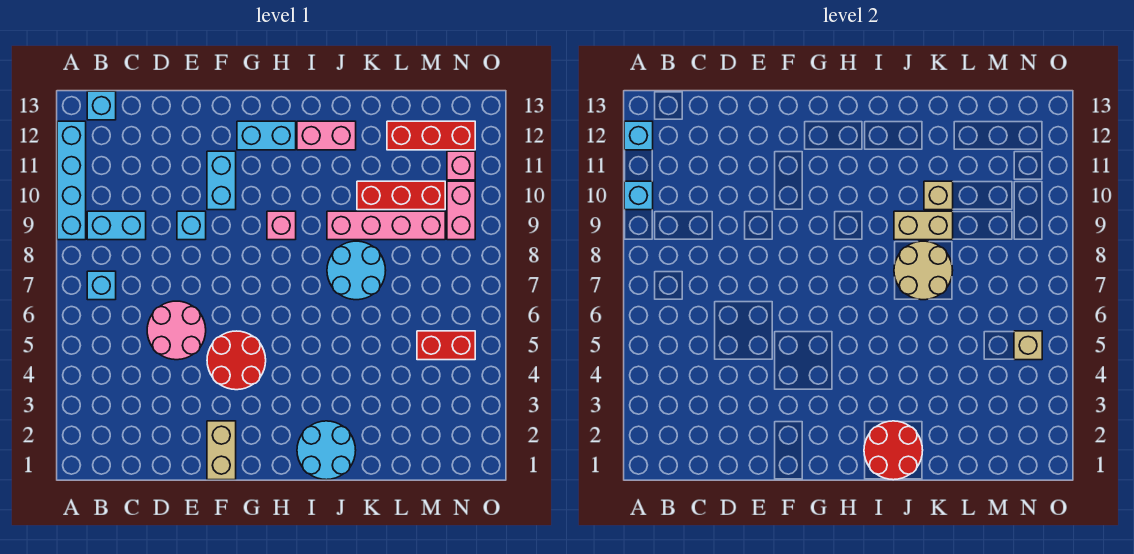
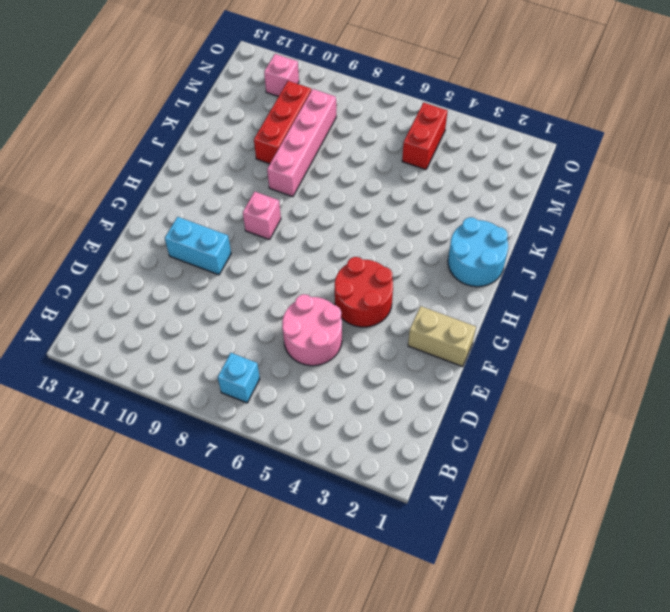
none -> cyan brick A9:A12 level 1
none -> cyan brick B9:C9 level 1
none -> cyan brick B13 level 1

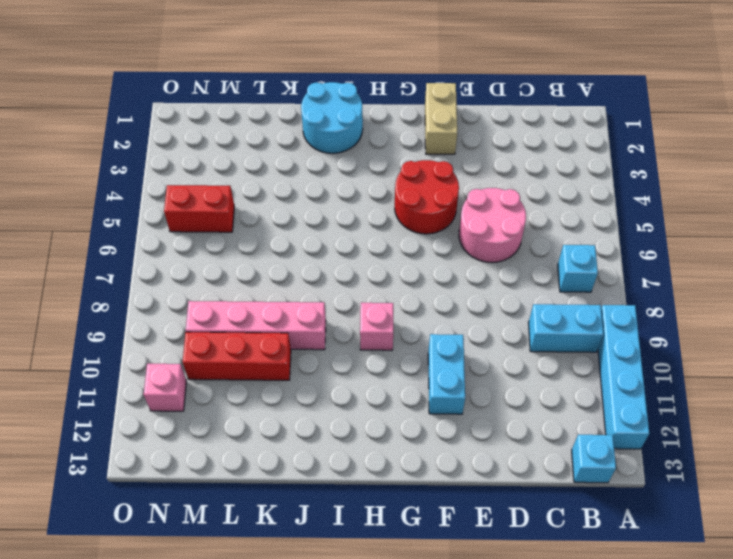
none -> cyan brick E9 level 1
none -> cyan brick G12:H12 level 1
none -> pink brick I12:J12 level 1

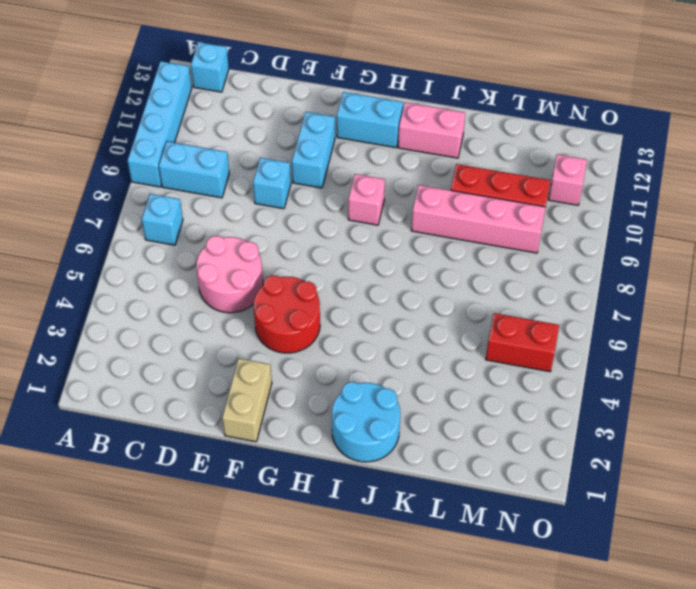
none -> cyan round brick J7:K8 level 1
none -> red brick L12:N12 level 1
none -> pink brick N9:N10 level 1

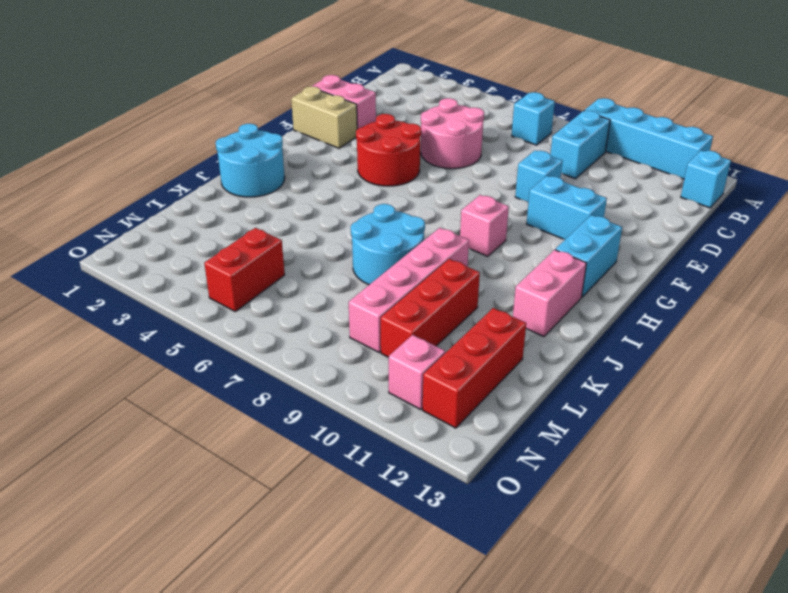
pink brick E1:E2 level 1 -> pink brick N9:N10 level 1
none -> cyan brick A10 level 2
none -> cyan brick A12 level 2
none -> red round brick I1:J2 level 2

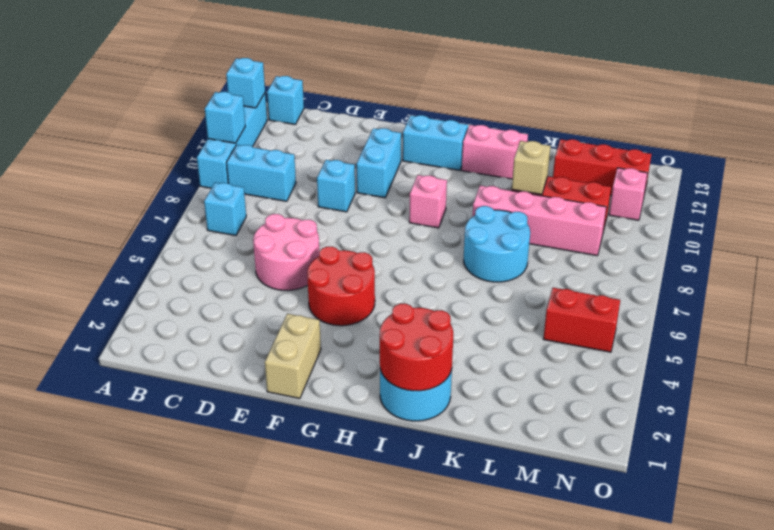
none -> pink brick N9:N10 level 1
none -> tan round brick J7:K8 level 2
none -> tan brick J9:K9 level 2

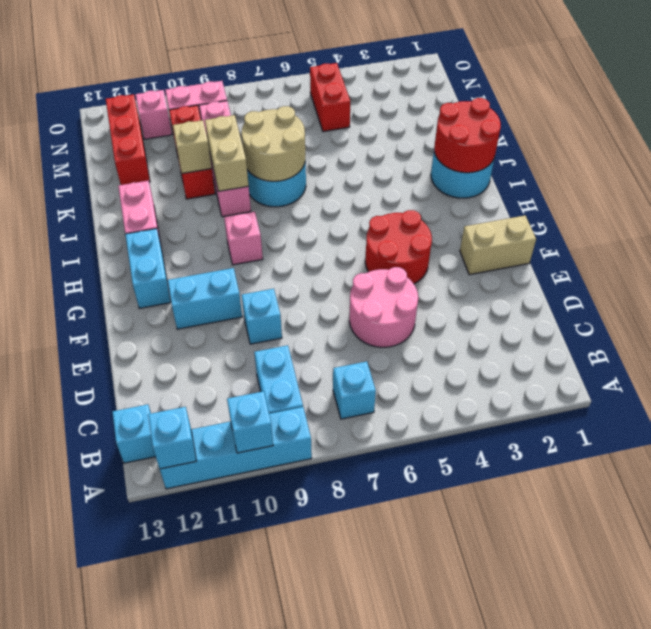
none -> tan brick N5 level 2

